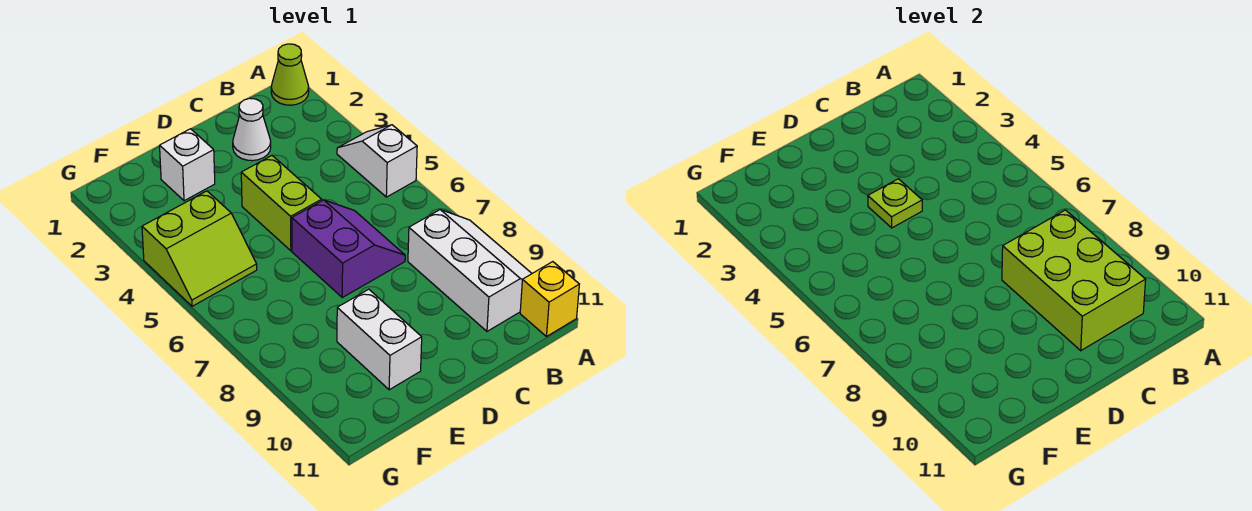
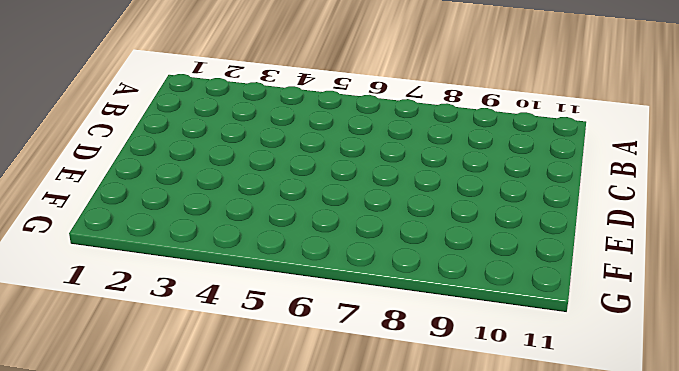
none -> lime cone A1 level 1
none -> white slope A4:A5 level 1 top 5
none -> white slope A8:B10 level 1 top B

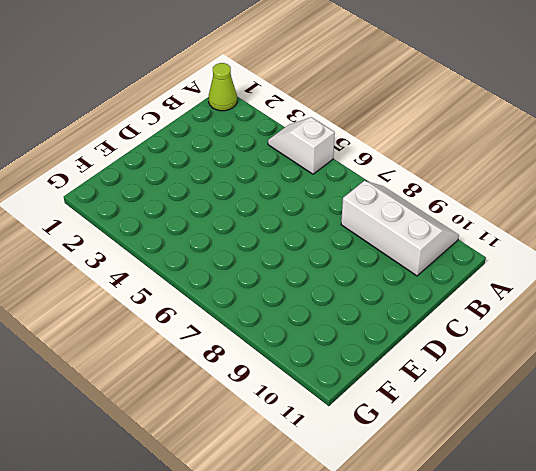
none -> yellow brick A11 level 1
none -> white cone C2 level 1
none -> purple slope C6:D7 level 1 top D

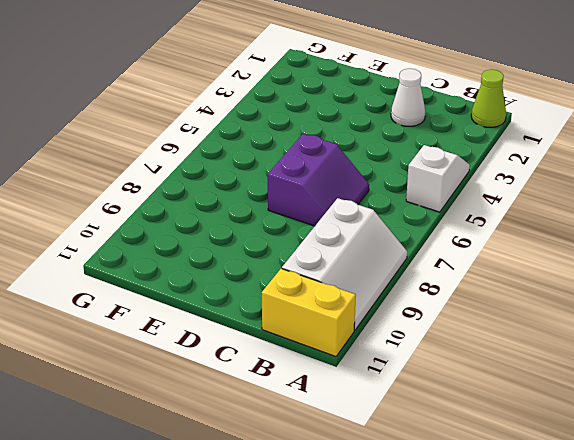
yellow brick A11:B11 level 1 -> yellow brick A11 level 1
none -> lime brick D4:D5 level 1
none -> white brick E2 level 1
none -> white brick E9:E10 level 1

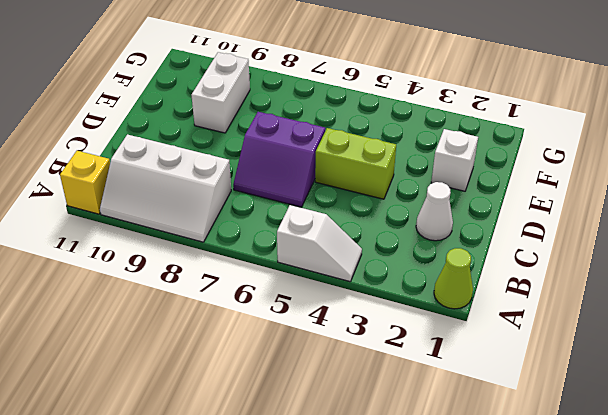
white brick E9:F9 level 1 -> white brick E9:E10 level 1
none -> lime slope F4:G5 level 1 top 4
none -> lime brick B8:C10 level 2
none -> lime plate D4 level 2

